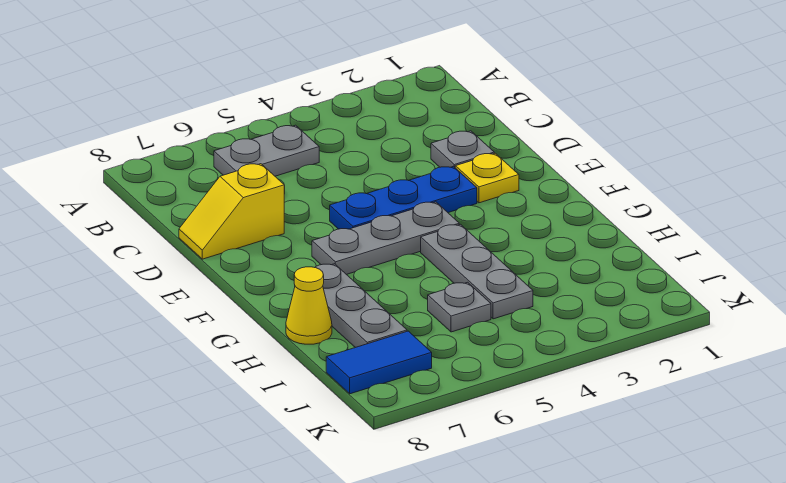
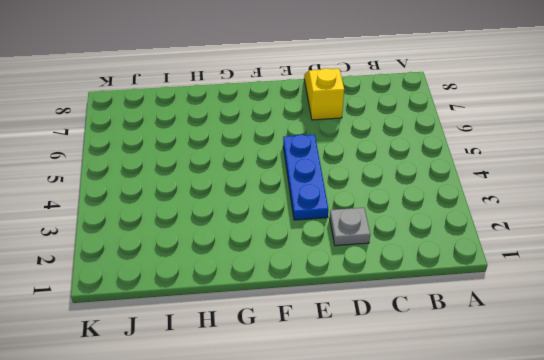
none -> grey plate B5:B6 level 1
none -> yellow plate E2 level 1

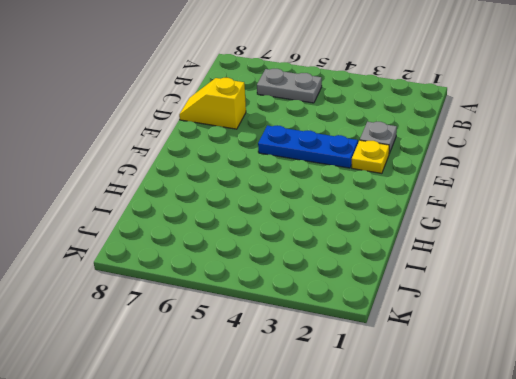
none -> grey plate F4:F6 level 1
none -> grey plate G4:I4 level 1

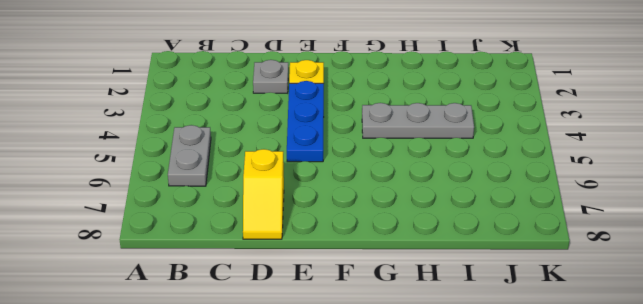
none -> grey plate F4:F6 level 1
none -> grey plate G7:I7 level 1

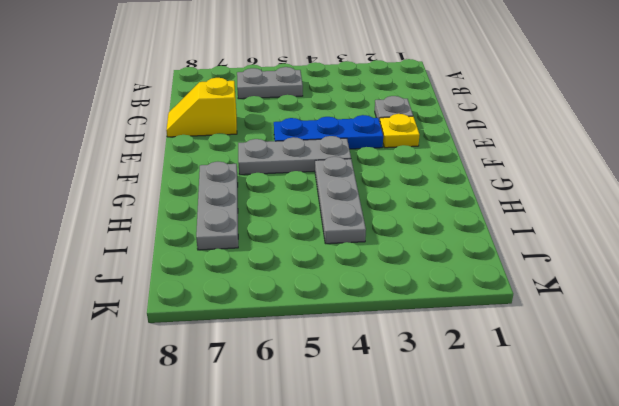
none -> yellow cone H8 level 1
none -> grey plate I5 level 1

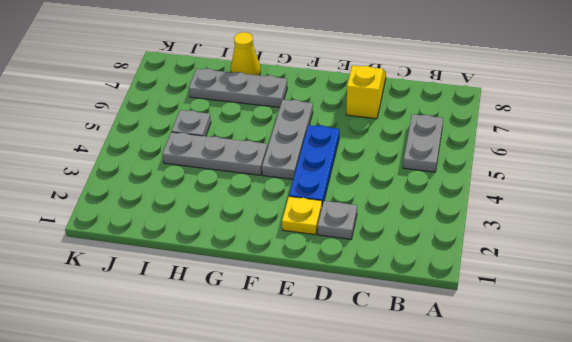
none -> blue tile J7:J8 level 1

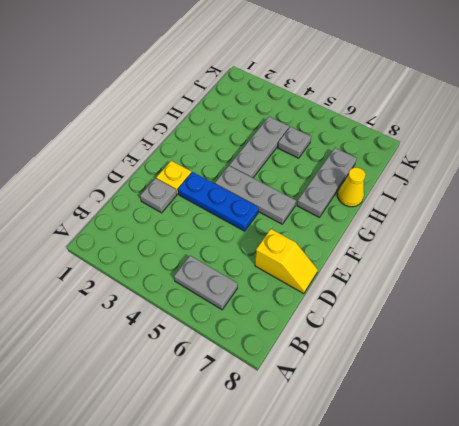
none -> blue tile J7:J8 level 1

